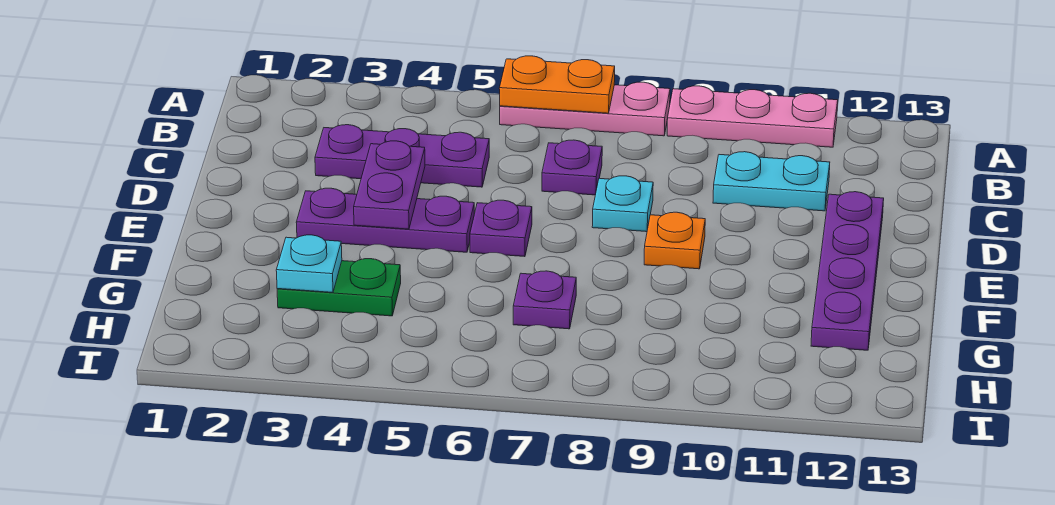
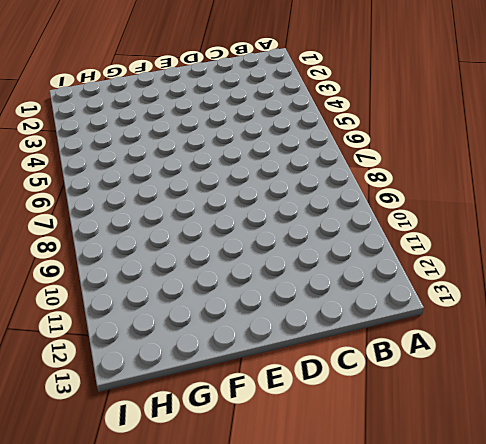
none -> pink plate A6:A8 level 1
none -> pink plate A9:A11 level 1
none -> purple plate C3:C5 level 1

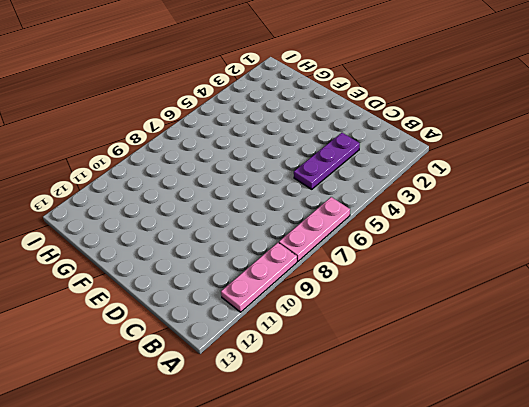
none -> purple plate C7 level 1
none -> cyan plate C10:C11 level 1
none -> cyan plate D8 level 1

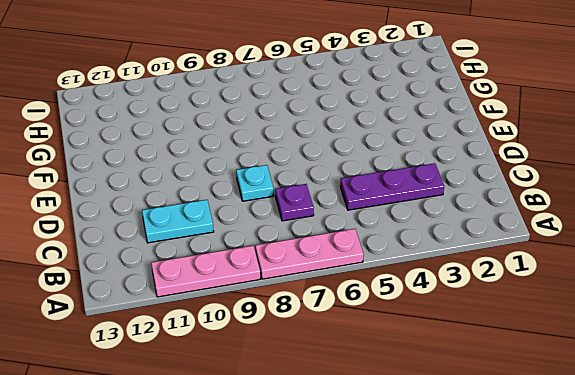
none -> purple plate D12:G12 level 1
none -> purple plate E3:E5 level 1
none -> purple plate E6 level 1

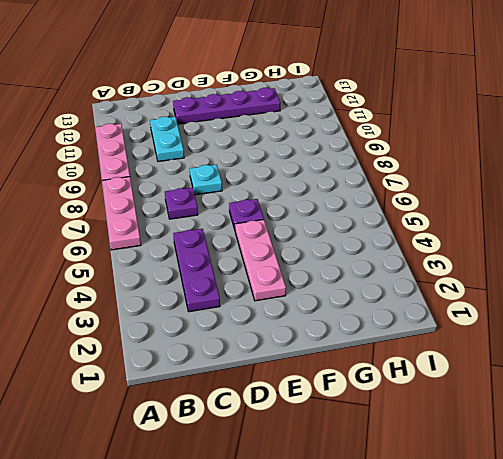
pink plate E3:E5 level 1 -> purple plate E3:E5 level 1
none -> orange plate E9 level 1
none -> green plate G3:G4 level 1
none -> purple plate G7 level 1

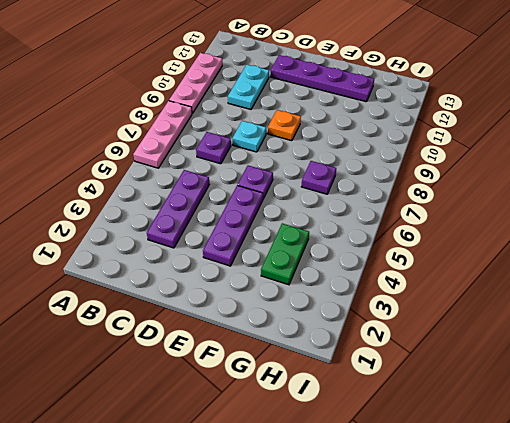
none -> orange plate A6:A7 level 2
none -> purple plate D4:E4 level 2
none -> cyan plate G3 level 2

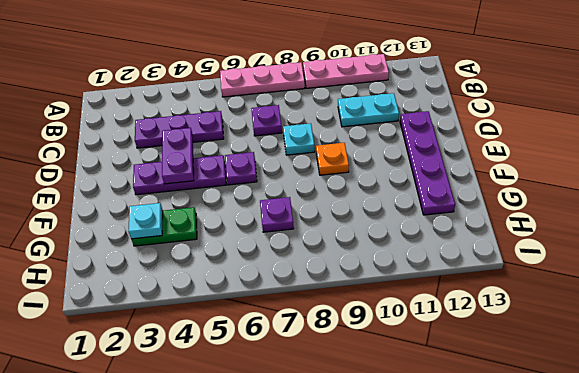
none -> orange plate A6:A7 level 2

